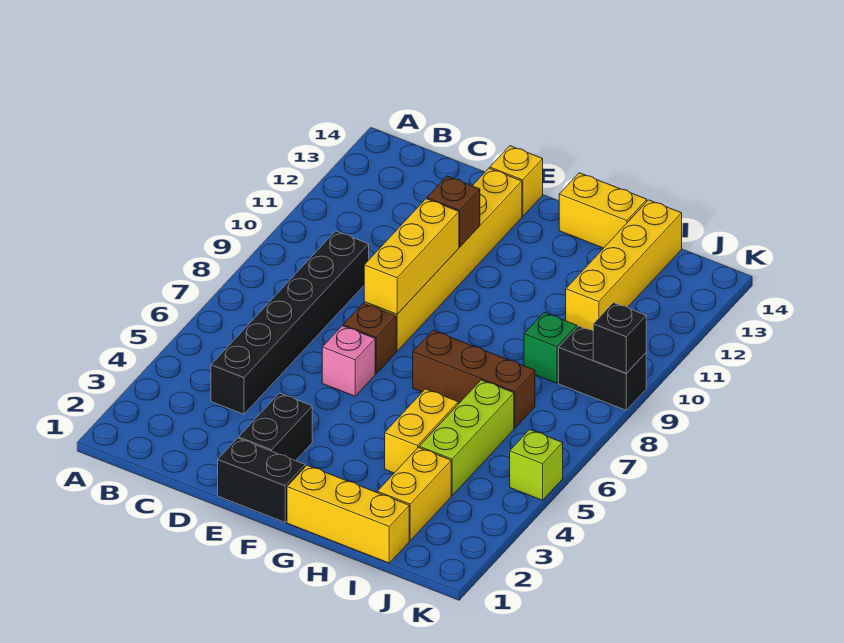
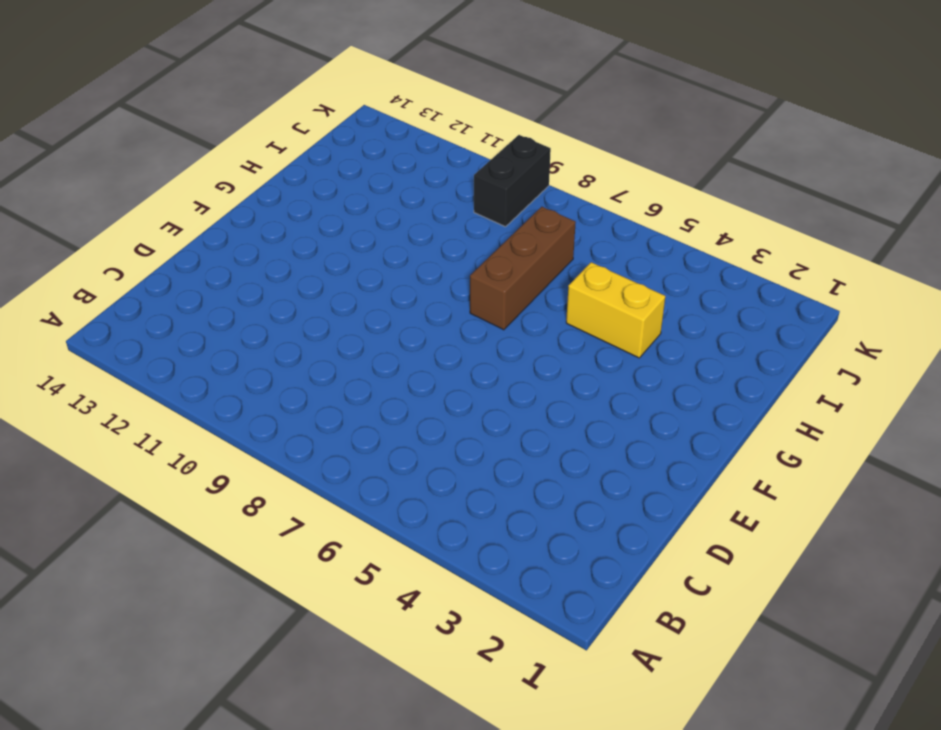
none -> black brick C4:C9 level 1
none -> black brick E1:F1 level 1
none -> black brick E2:E3 level 1

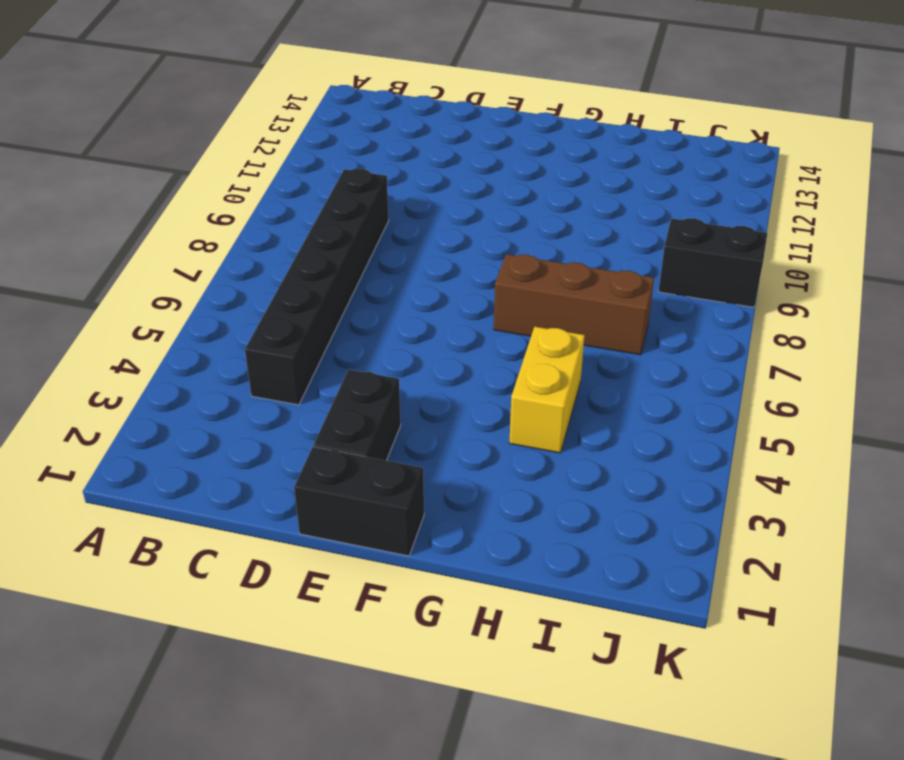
none -> pink brick E6 level 1
none -> brown brick E7 level 1
none -> yellow brick E8:E13 level 1

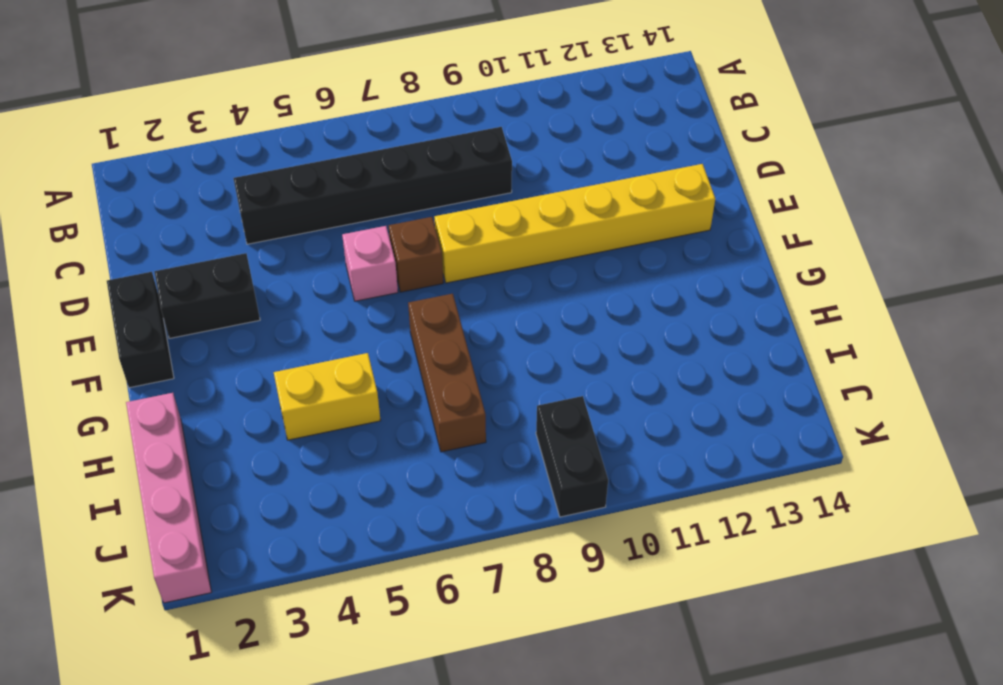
pink brick H1:K1 level 1 -> yellow brick G1:I1 level 1
none -> yellow brick E14 level 1
none -> yellow brick G14:H14 level 1
none -> yellow brick I2:I3 level 1

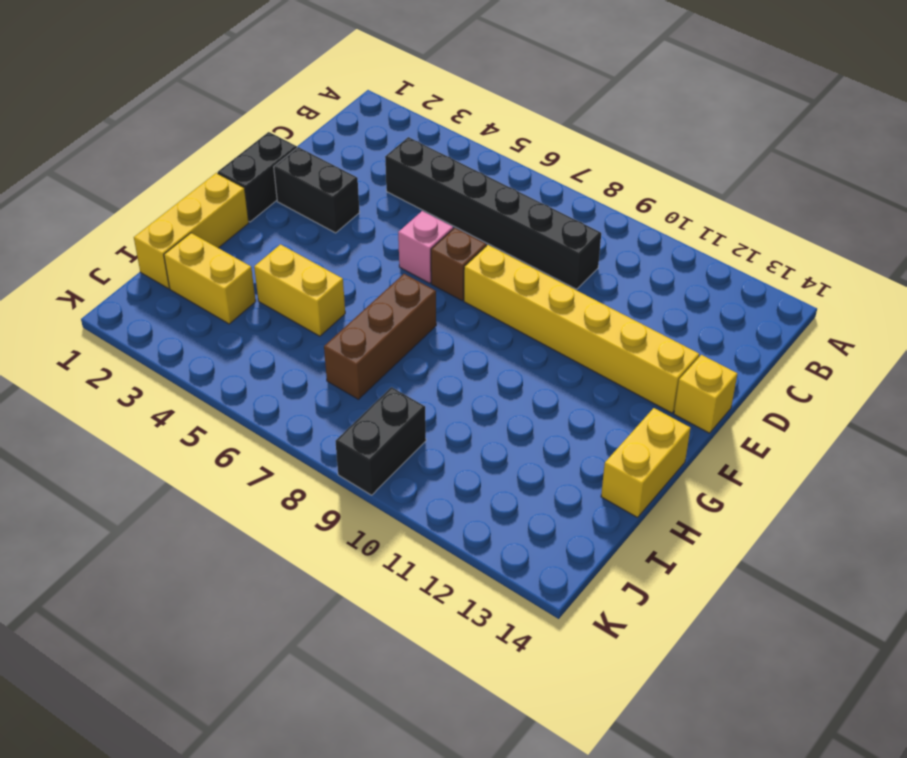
none -> lime brick I4:I6 level 1
none -> green brick I9 level 1
none -> yellow brick I11:I14 level 1

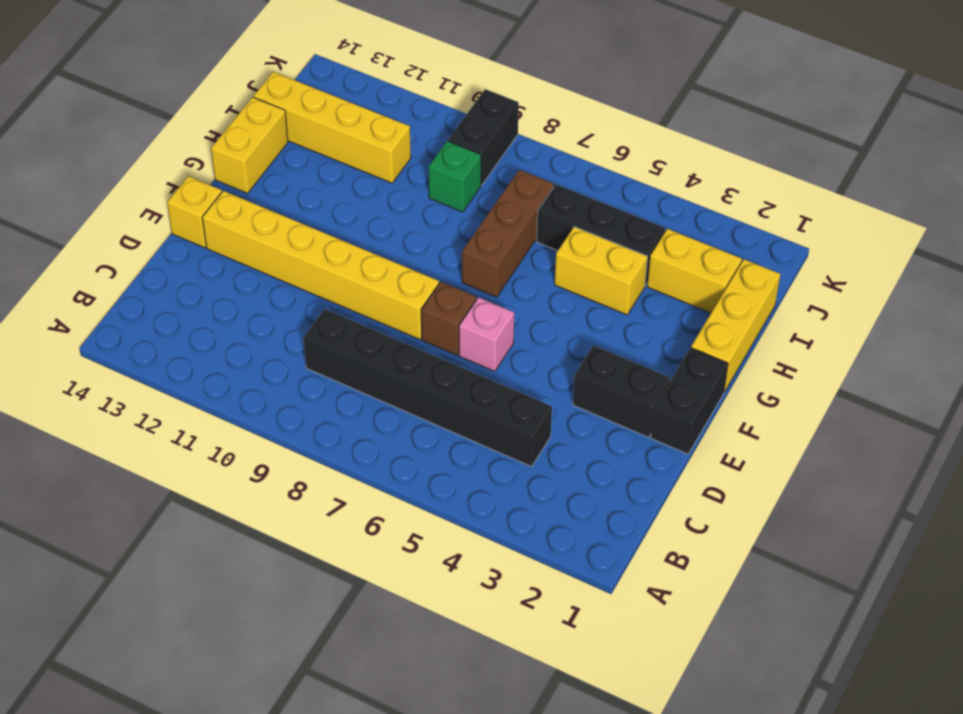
black brick I4:I6 level 1 -> lime brick I4:I6 level 1
none -> lime brick K5 level 1
none -> yellow brick E8:E10 level 2
none -> brown brick E11 level 2

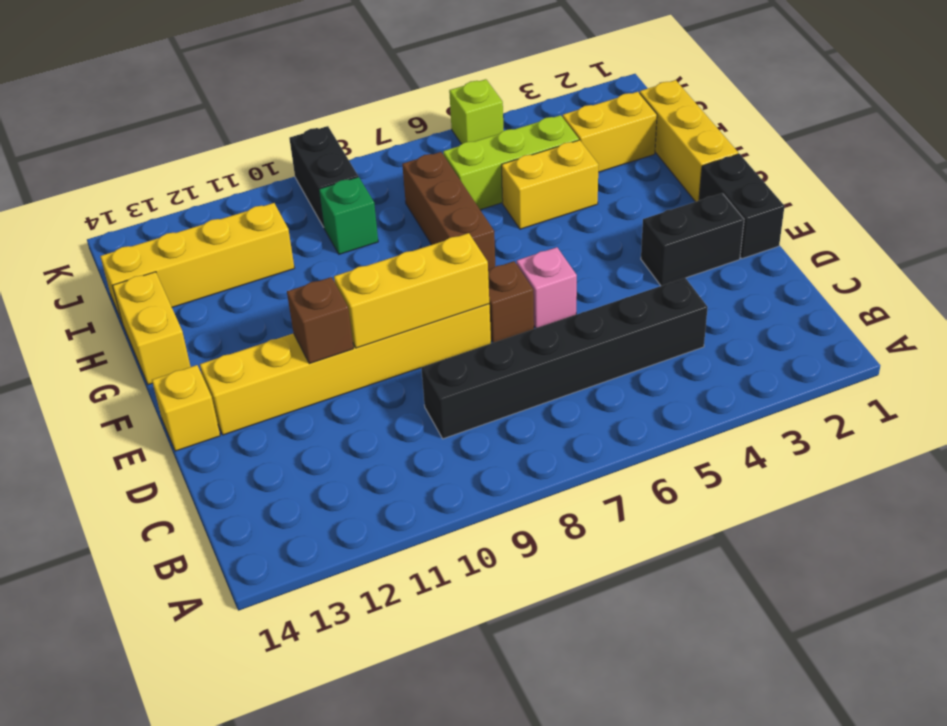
none -> black brick K9 level 2

